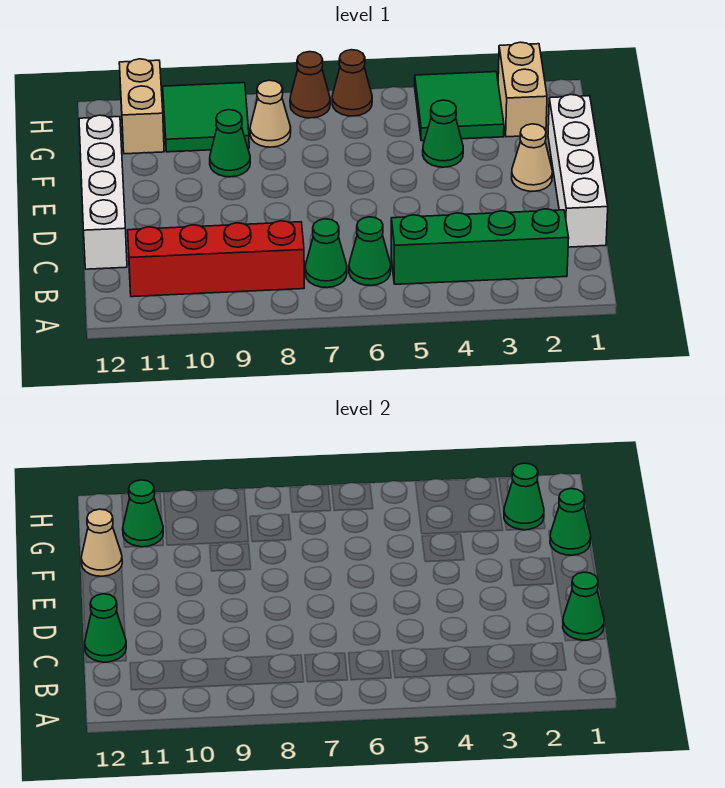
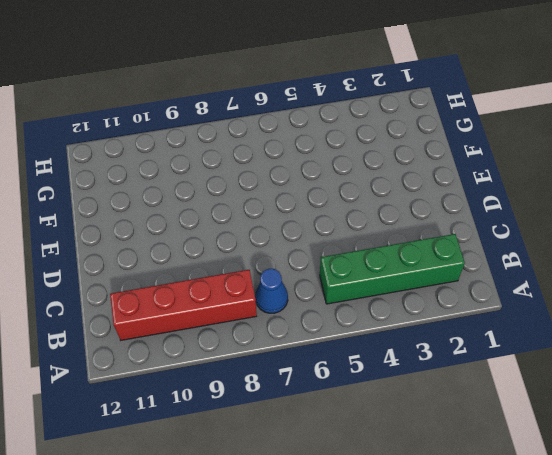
blue cone B7 level 1 -> green cone B7 level 1
none -> green cone B6 level 1
none -> white brick C1:F1 level 1
none -> white brick C12:F12 level 1

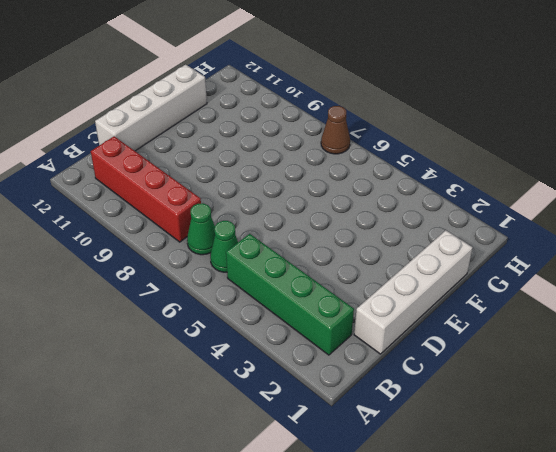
none -> tan cone E2 level 1
none -> green cone F4 level 1
none -> green cone F9 level 1

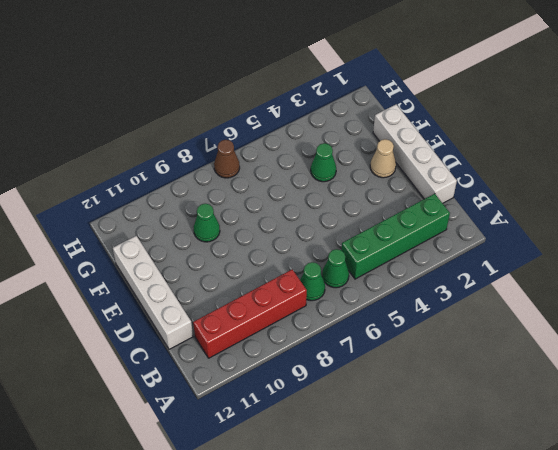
none -> tan brick G2:H2 level 1
none -> green tile G3:H4 level 1
none -> tan cone G8 level 1

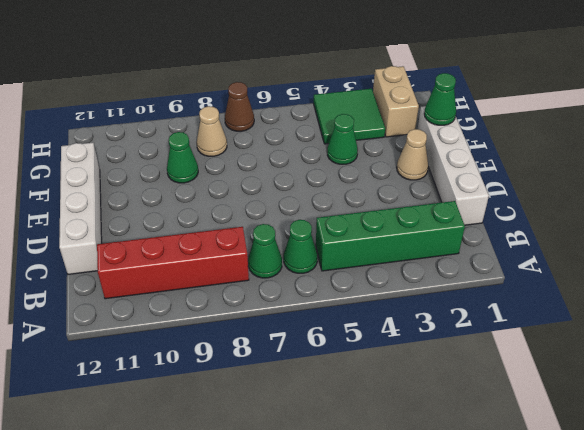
none -> green tile G9:H10 level 1
none -> tan brick G11:H11 level 1
none -> brown cone H6 level 1

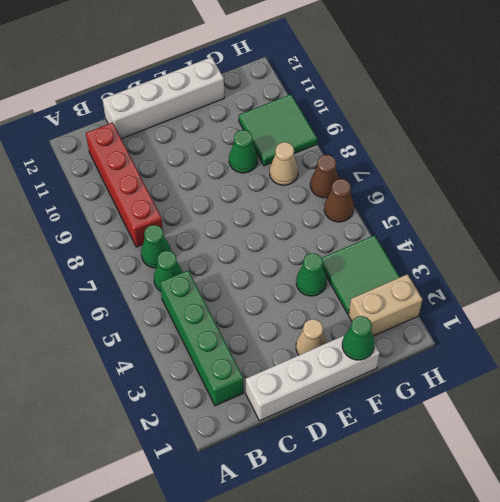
none -> tan brick G11:H11 level 1
none -> green cone C1 level 2
none -> green cone C12 level 2

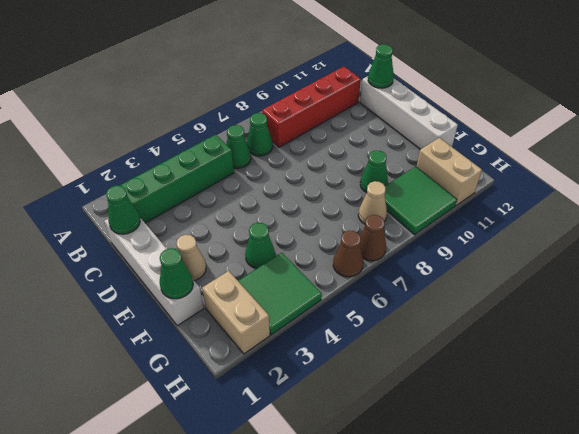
none -> tan cone F12 level 2
none -> green cone G2 level 2
none -> green cone G11 level 2

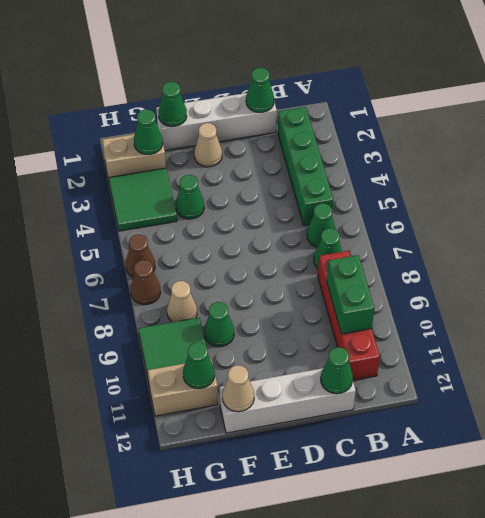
green brick B9:B10 level 2 -> none

